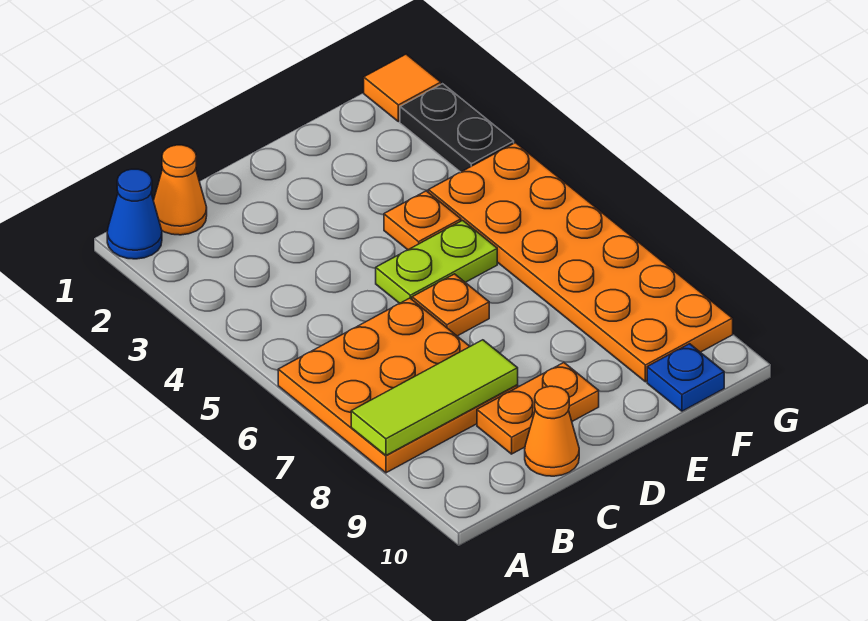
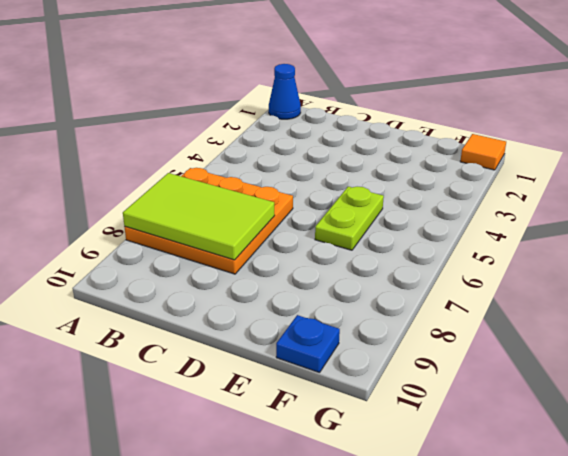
lime tile A7:C8 level 2 -> lime tile A8:C8 level 2
lime plate E5:E6 level 1 -> lime plate D5:E5 level 1
none -> orange cone B1 level 1
none -> orange plate C9:D9 level 1
none -> orange cone C10 level 1

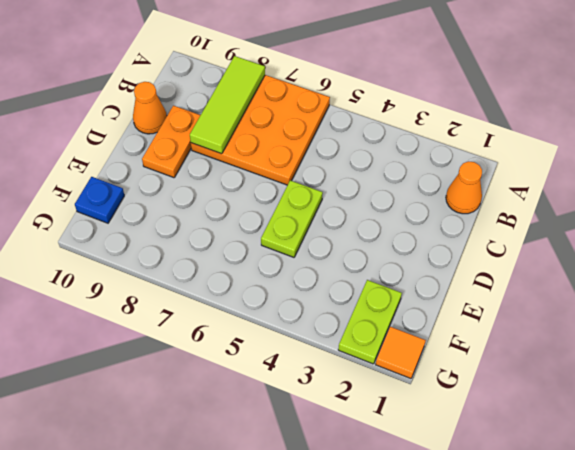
lime plate F2:G2 level 1 -> black plate G2:G3 level 1
none -> blue cone A1 level 1
none -> orange plate D6 level 1
none -> orange plate E4 level 1

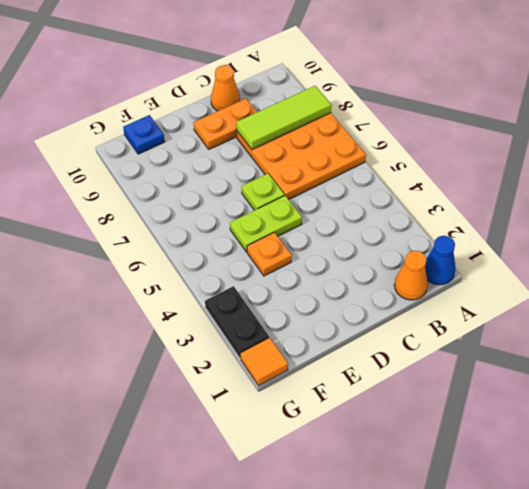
lime plate D6 level 1 -> orange plate D6 level 1
none -> orange plate F4:G9 level 1

